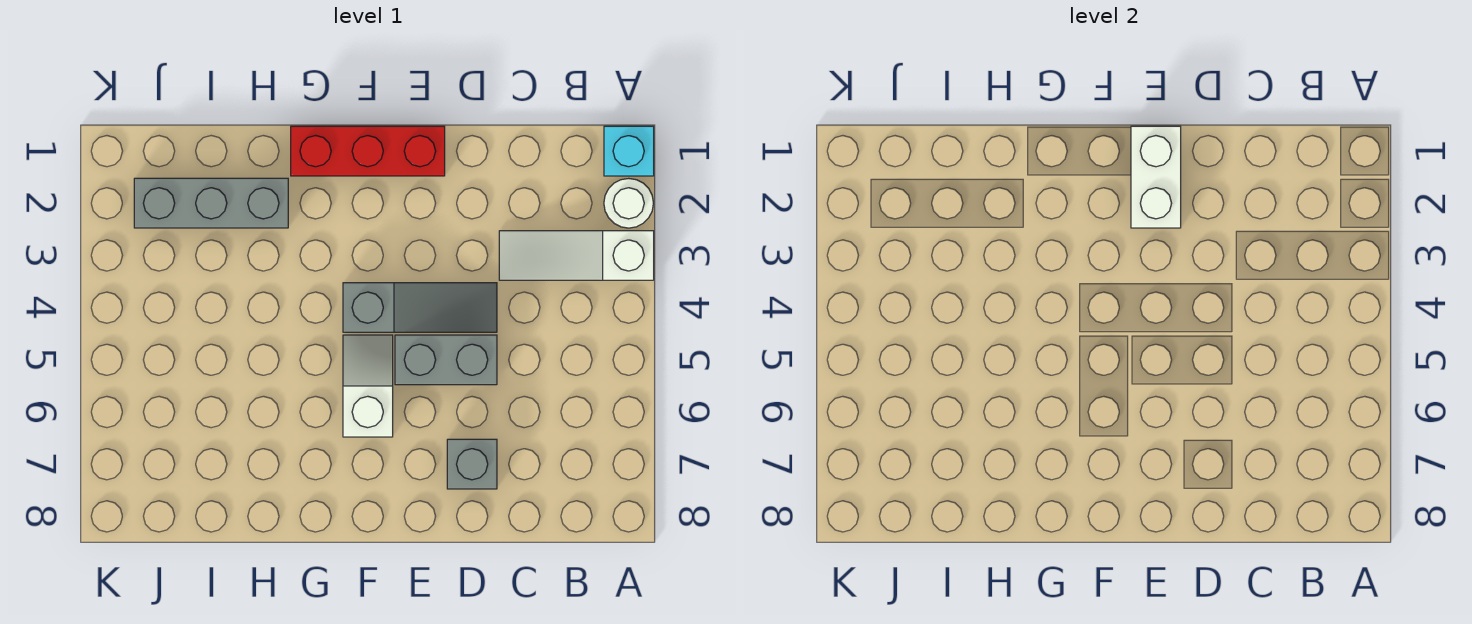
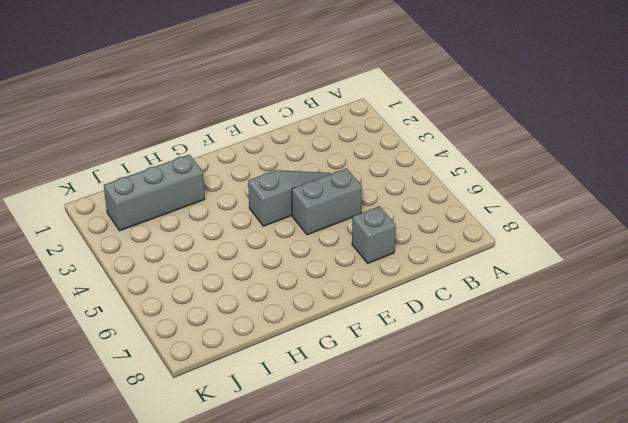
none -> cyan brick A1 level 1
none -> white round brick A2 level 1

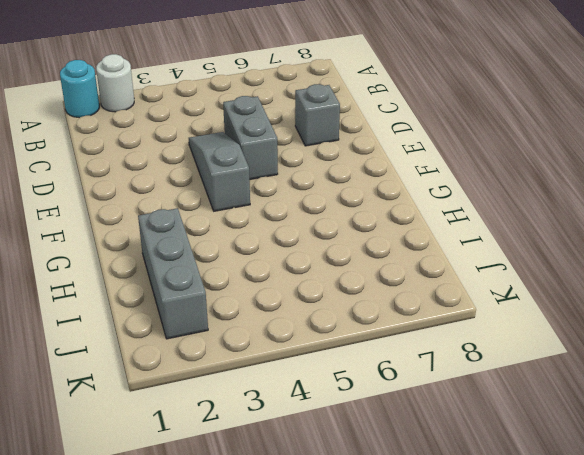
cyan round brick A1 level 1 -> cyan brick A1 level 1
none -> white slope A3:C3 level 1 top A
none -> red brick E1:G1 level 1

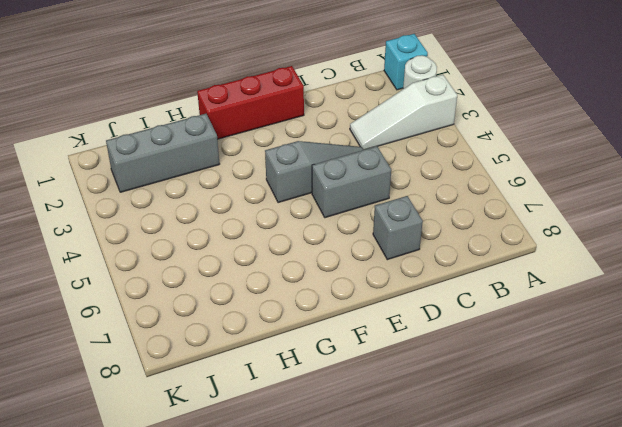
none -> white slope F5:F6 level 1 top 6
none -> white brick E1:E2 level 2

